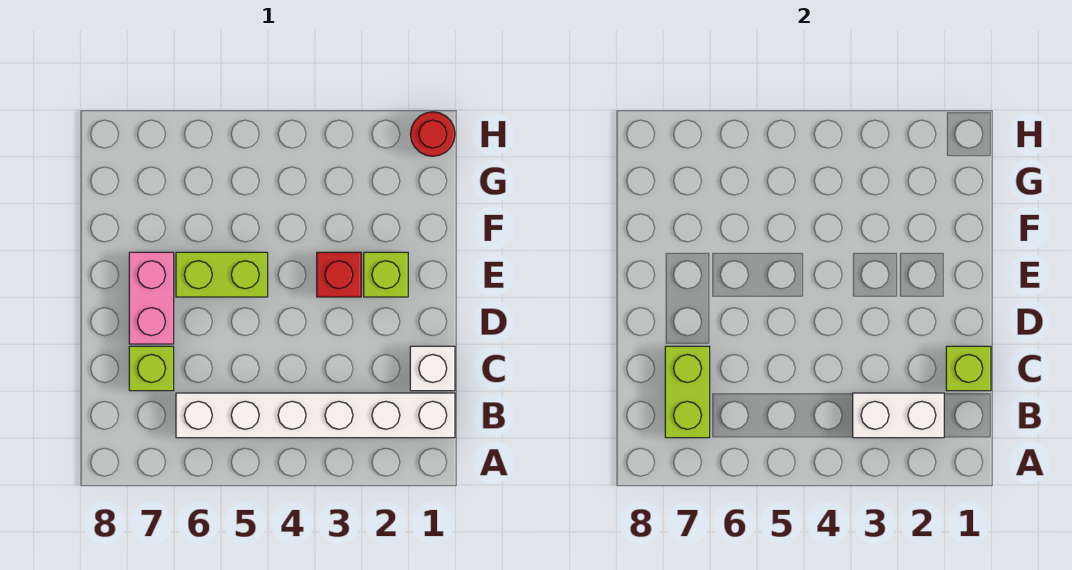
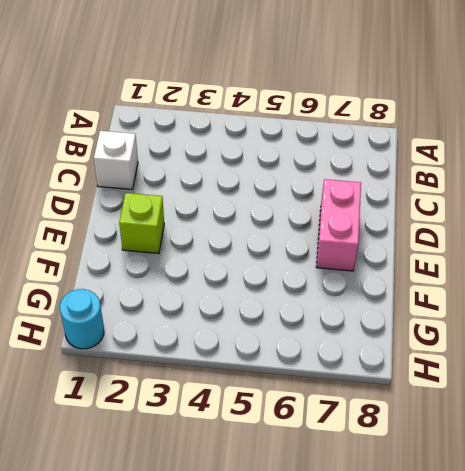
cyan round brick H1 level 1 -> red round brick H1 level 1
none -> white brick B1:B6 level 1
none -> lime brick C7 level 1

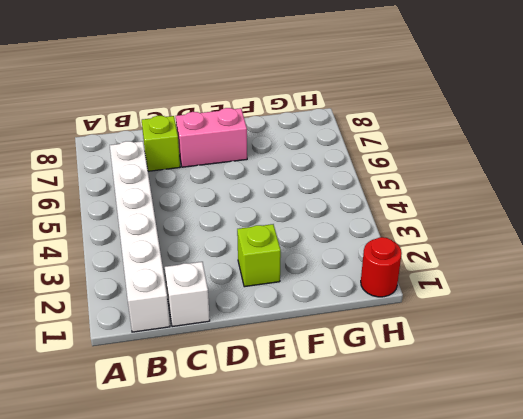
none -> red brick E3 level 1
none -> lime brick E5:E6 level 1

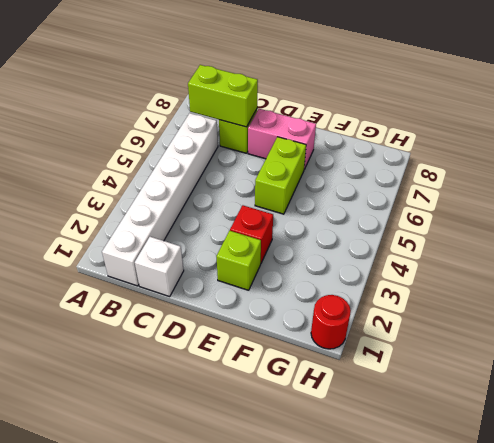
none -> white brick B2:B3 level 2
none -> lime brick C1 level 2

